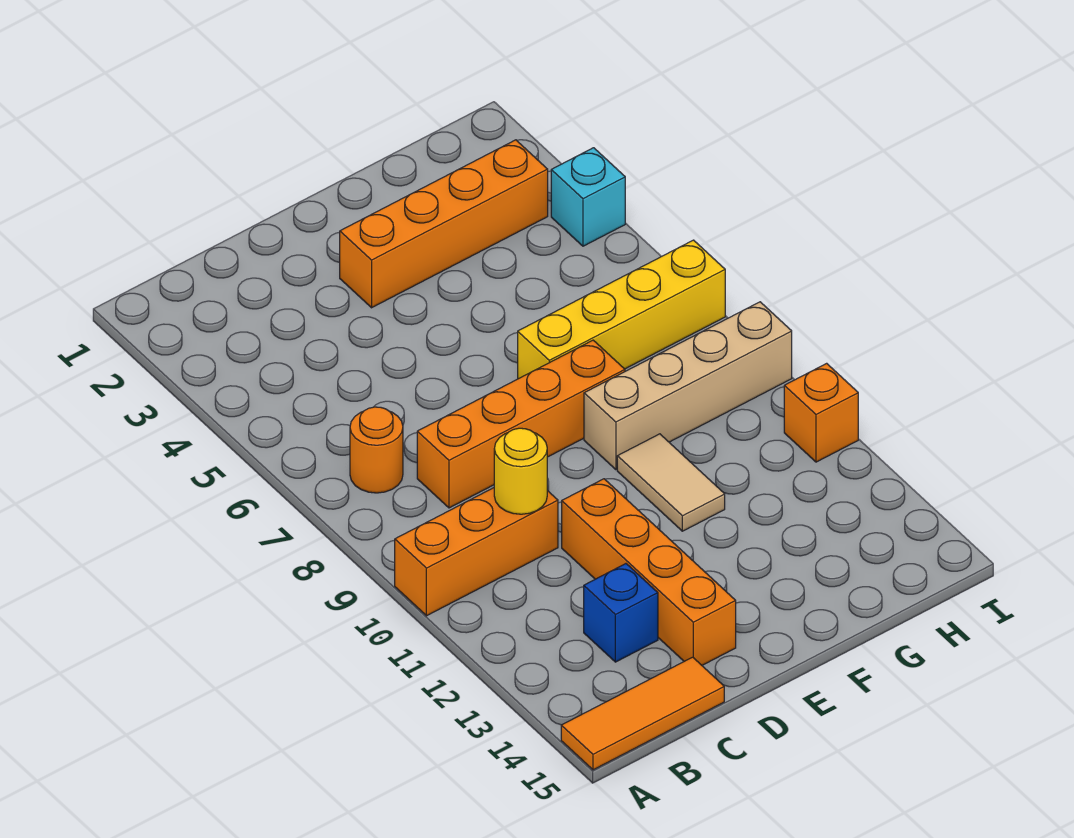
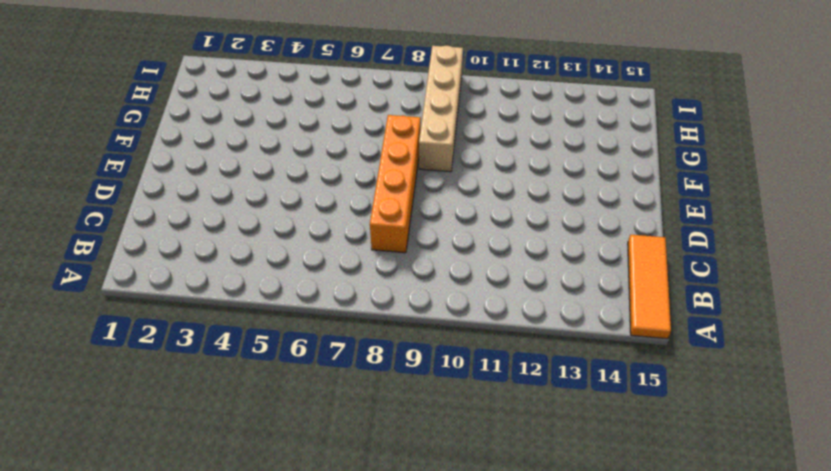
none -> orange brick A10:C10 level 1
none -> orange round brick B7 level 1
none -> blue brick C13 level 1

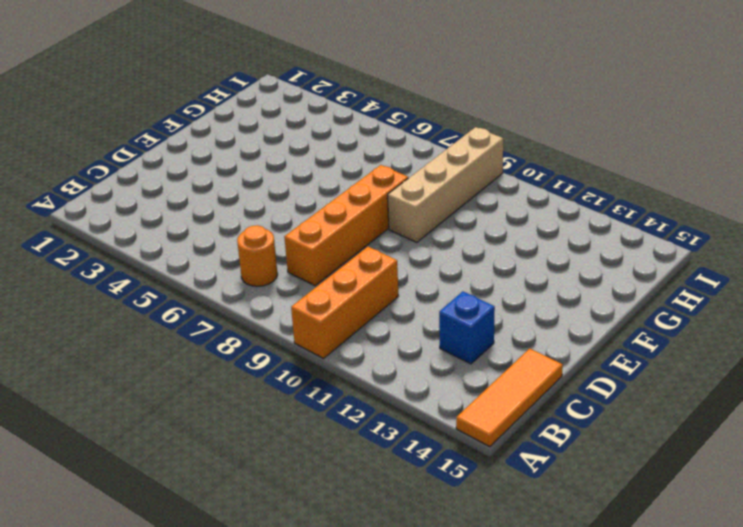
none -> orange brick D11:D14 level 1
none -> orange brick E3:H3 level 1
none -> yellow brick F7:I7 level 1

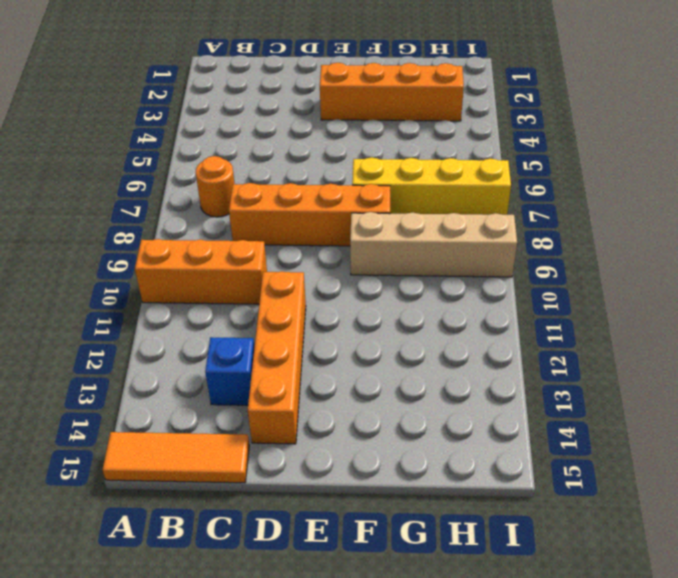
none -> tan tile F10:F11 level 1
none -> cyan brick I4 level 1
none -> orange brick I11 level 1

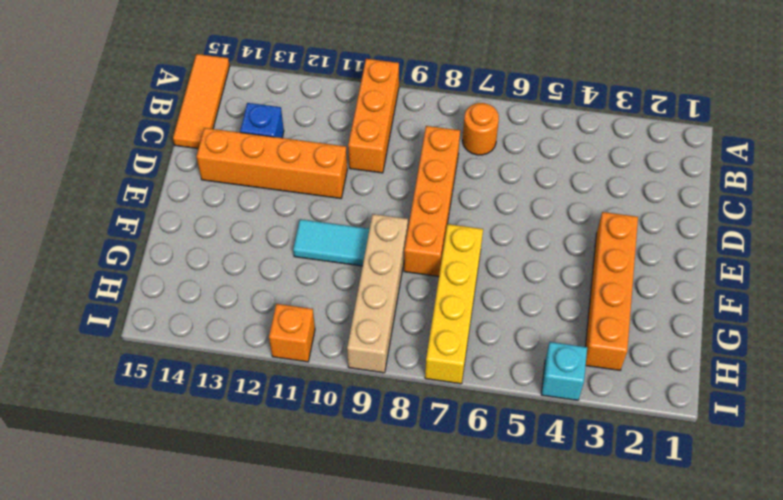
cyan tile F10:F11 level 1 -> tan tile F10:F11 level 1
none -> yellow round brick C10 level 2

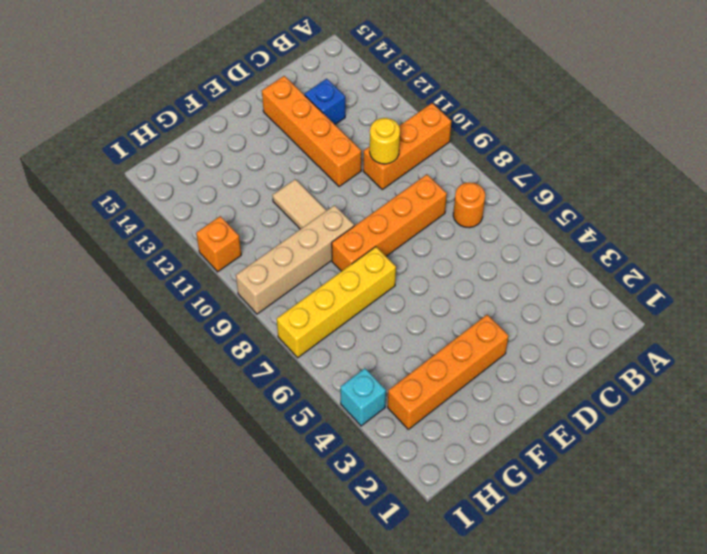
none -> orange tile A15:C15 level 1

